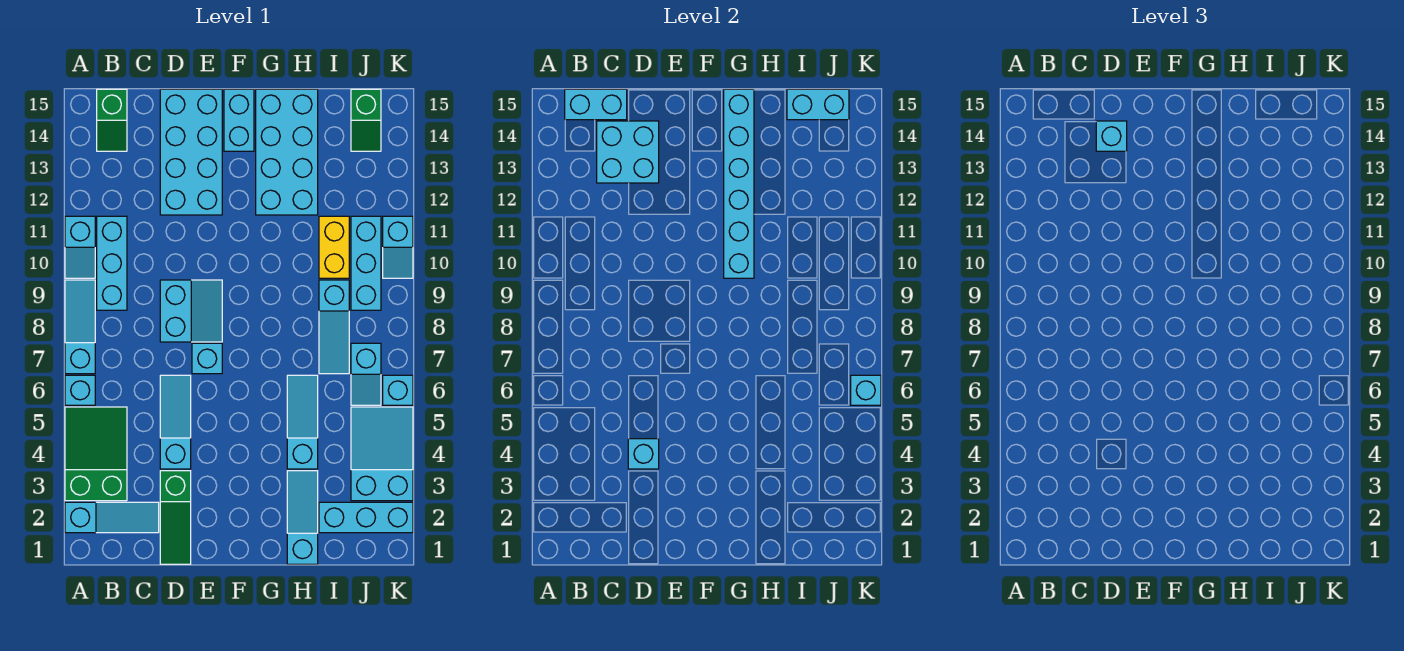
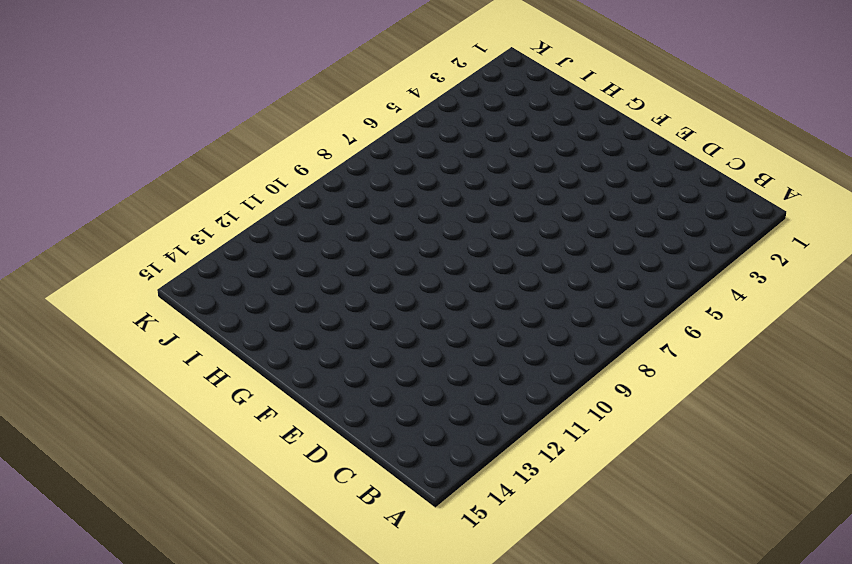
none -> cyan slope A2:C2 level 1 top A
none -> green slope A3:B5 level 1 top 3
none -> cyan brick A6 level 1
none -> cyan slope A7:A9 level 1 top 7

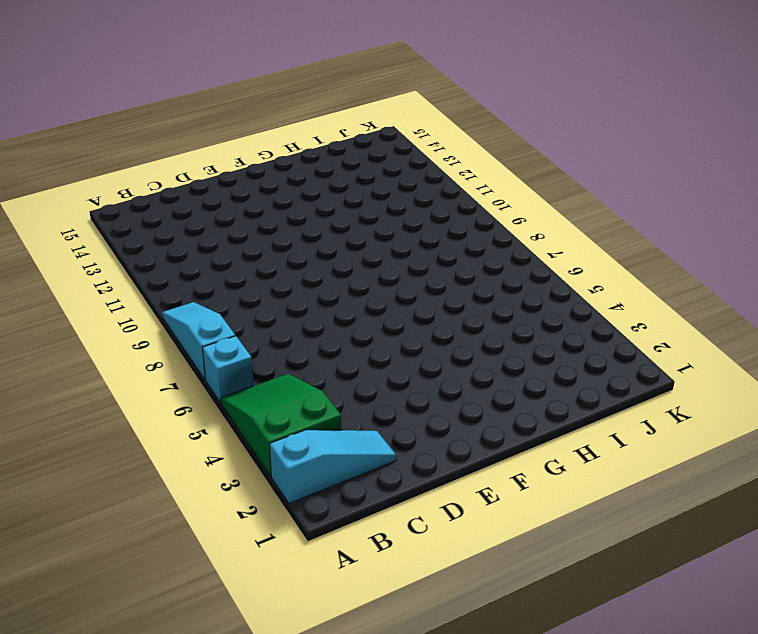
none -> cyan slope A10:A11 level 1 top 11
none -> cyan brick B9:B11 level 1
none -> green slope B14:B15 level 1 top 15
none -> green slope D1:D3 level 1 top 3

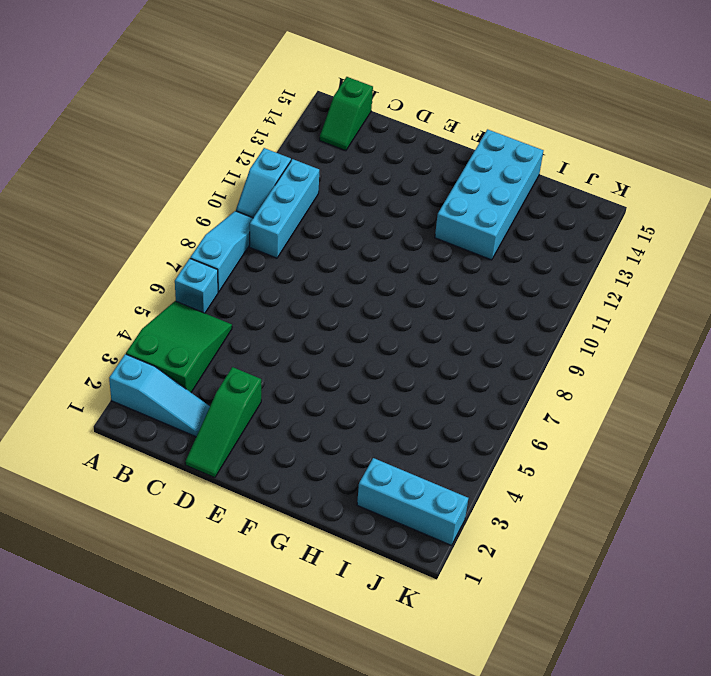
none -> cyan slope D4:D6 level 1 top 4
none -> cyan slope D8:E9 level 1 top D
none -> cyan brick D12:E15 level 1
none -> cyan brick E7 level 1

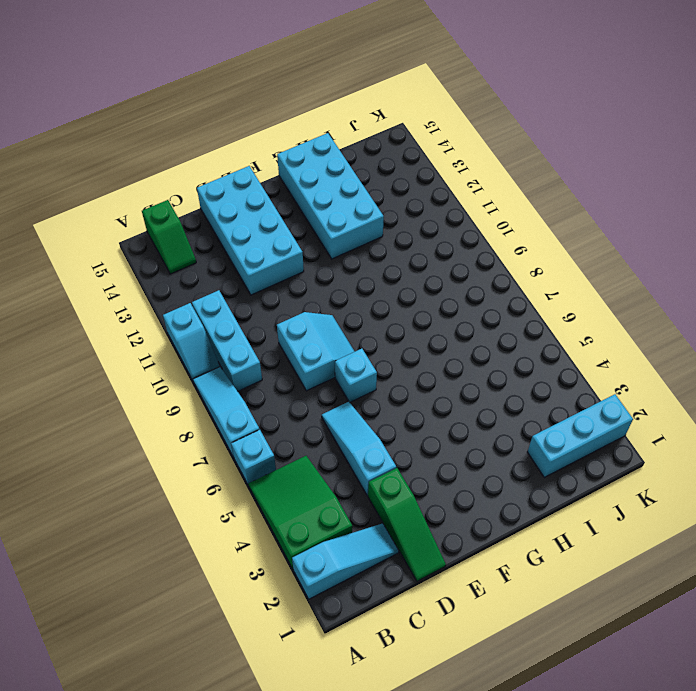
none -> cyan brick F14:F15 level 1
none -> cyan slope H1:H3 level 1 top 1
none -> cyan slope H4:H6 level 1 top 4
none -> cyan slope I7:I9 level 1 top 9

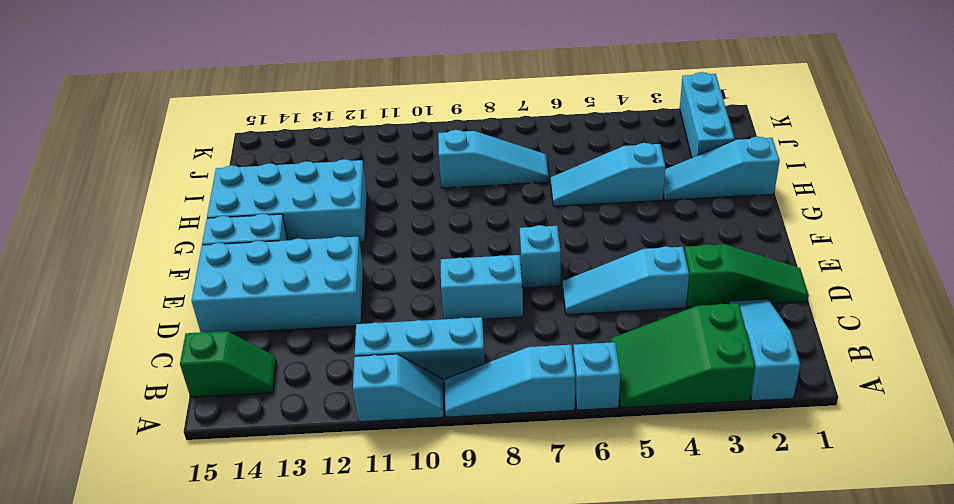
none -> yellow brick I10:I11 level 1
none -> cyan slope J3:K5 level 1 top 3
none -> cyan slope J6:J7 level 1 top 7
none -> cyan brick J9:J11 level 1

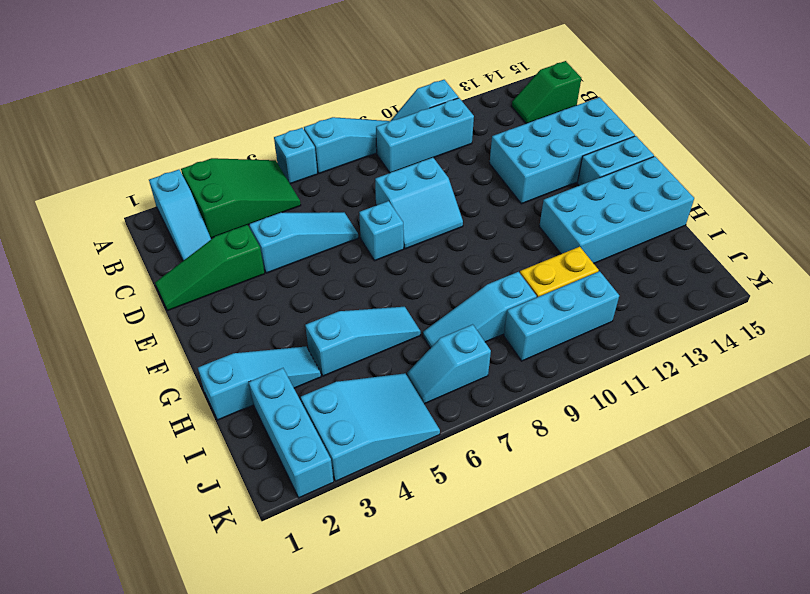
none -> green slope J14:J15 level 1 top 15
none -> cyan brick K6 level 1
none -> cyan slope K10:K11 level 1 top 11
none -> cyan brick B15:C15 level 2

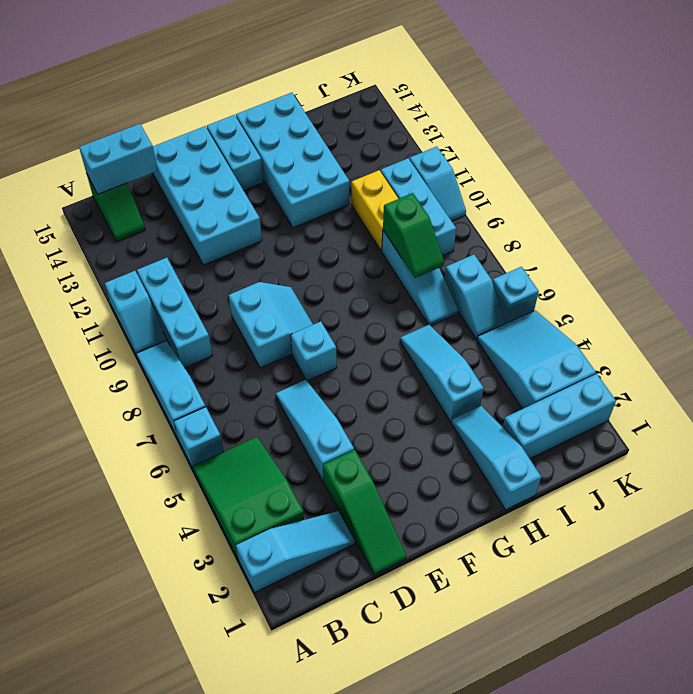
green slope I8:I9 level 2 top 9 -> green slope J14:J15 level 1 top 15
none -> cyan brick C13:D14 level 2
none -> cyan brick D4 level 2
none -> cyan brick G10:G15 level 2
none -> cyan brick I15:J15 level 2

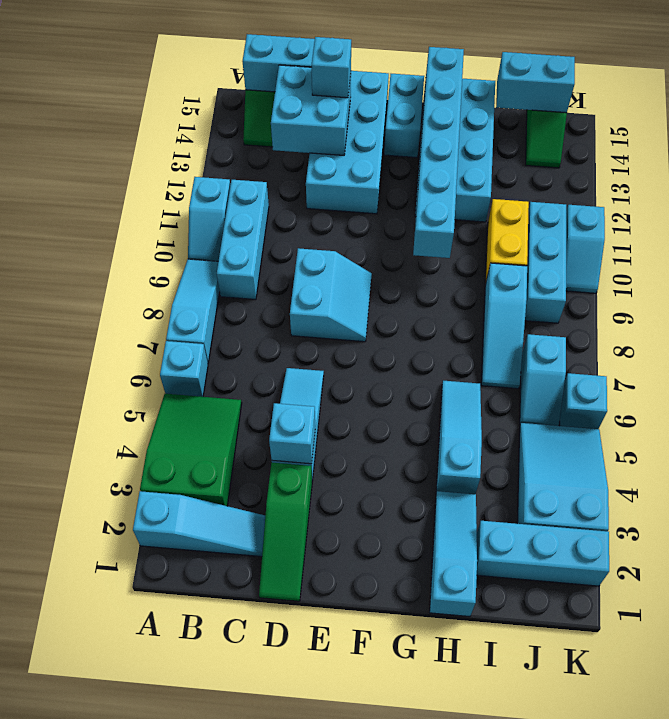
none -> cyan brick E7 level 1
none -> cyan brick K6 level 2

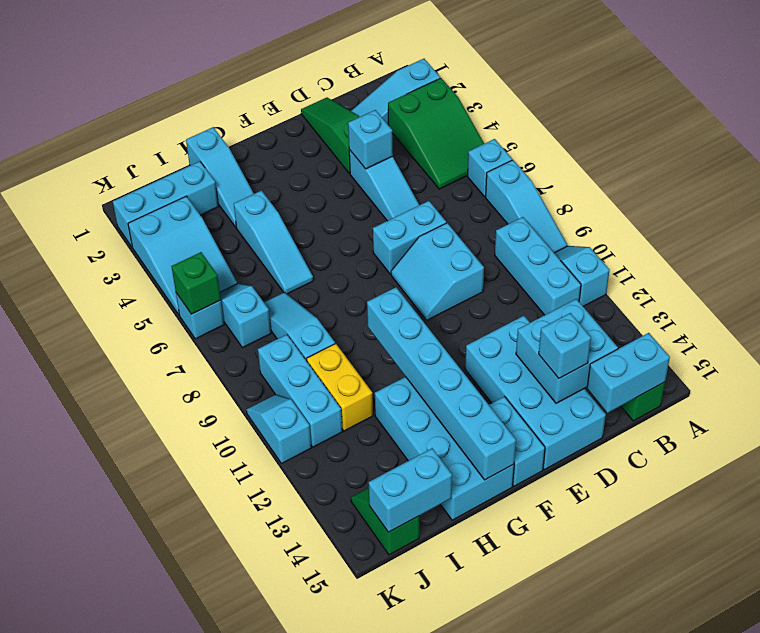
cyan brick D7:E7 level 1 -> cyan brick E7 level 1
green brick K6 level 2 -> cyan brick K6 level 2

